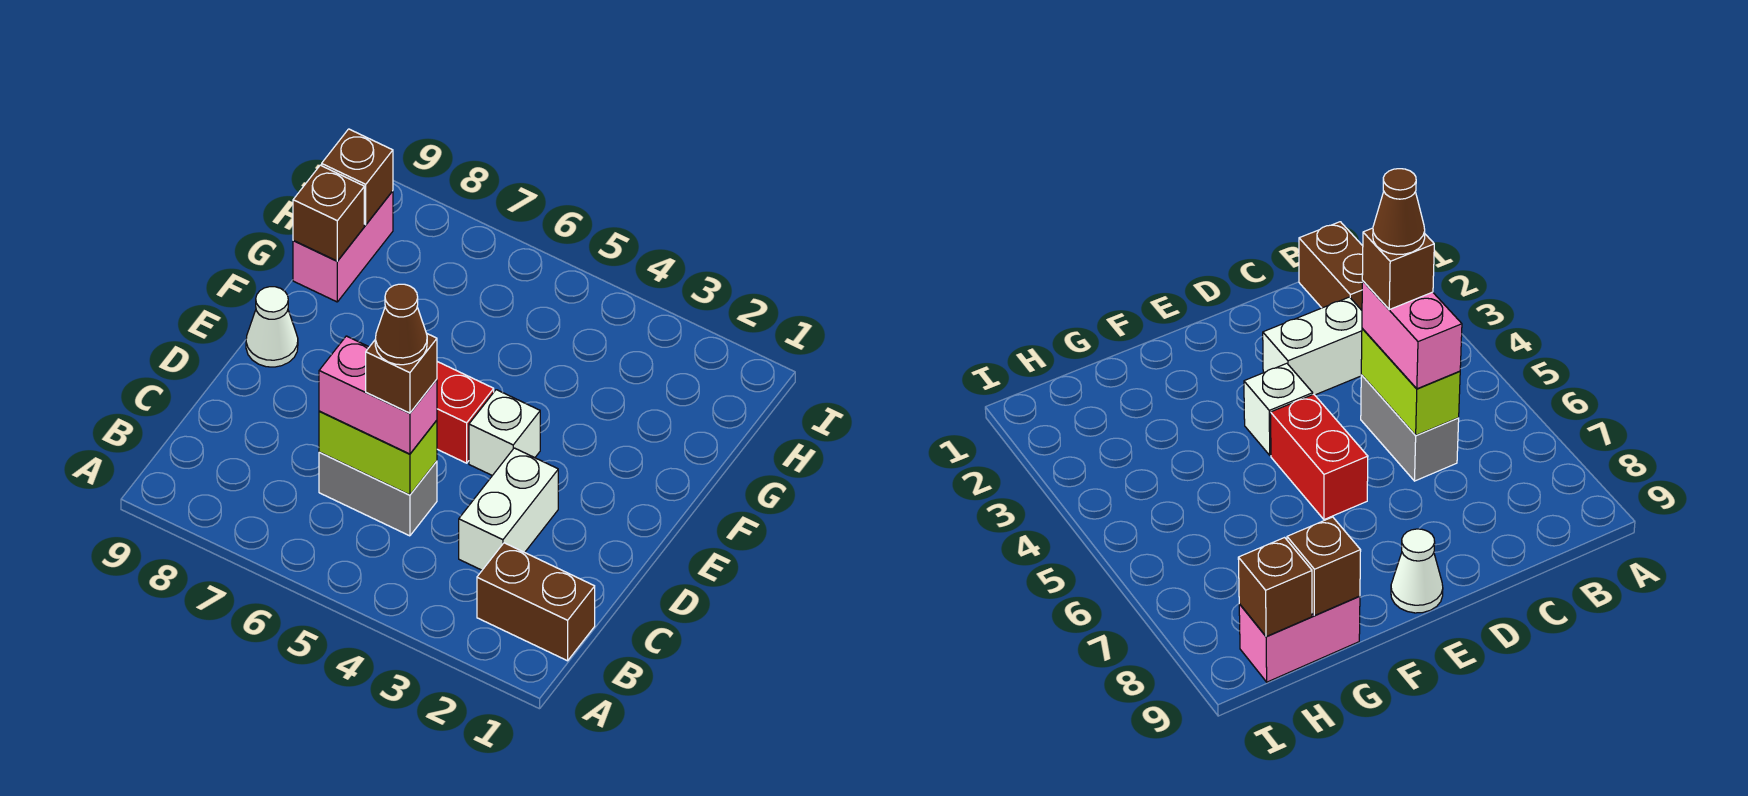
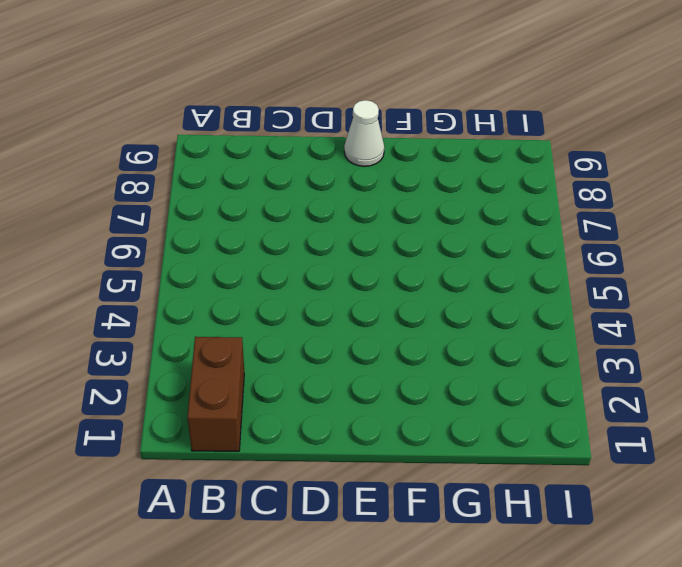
none -> white brick C3:D3 level 1
none -> grey brick C5:C6 level 1
none -> white brick E4 level 1

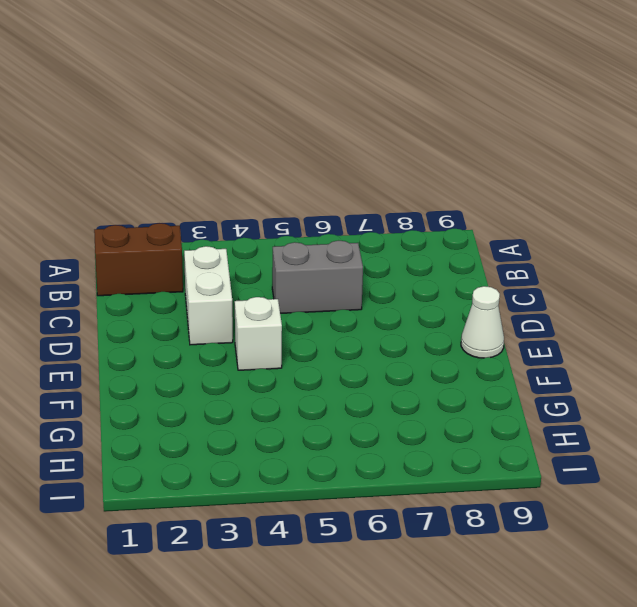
none -> red brick E5:E6 level 1
none -> pink brick G9:H9 level 1
none -> lime brick C5:C6 level 2

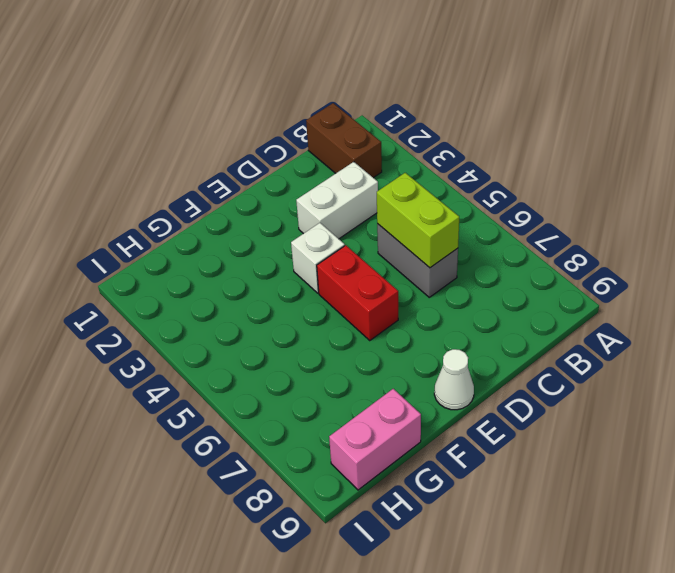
none -> brown brick G9 level 2
none -> brown brick H9 level 2
none -> pink brick C5:C6 level 3

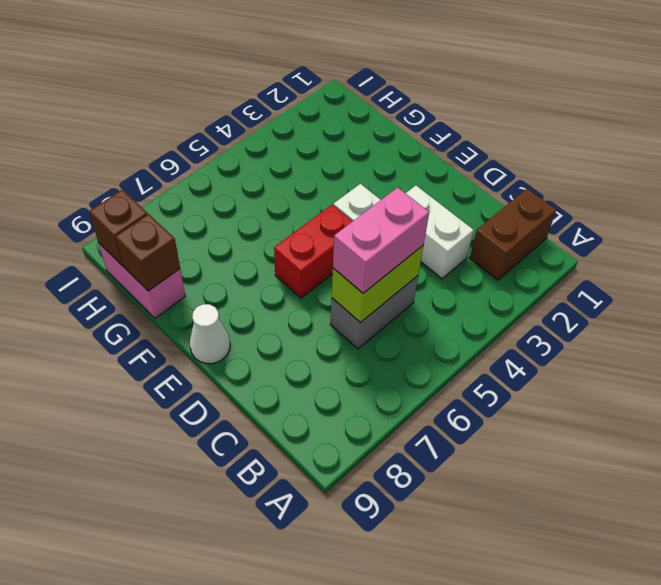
none -> brown brick C5 level 4
none -> brown cone C5 level 5

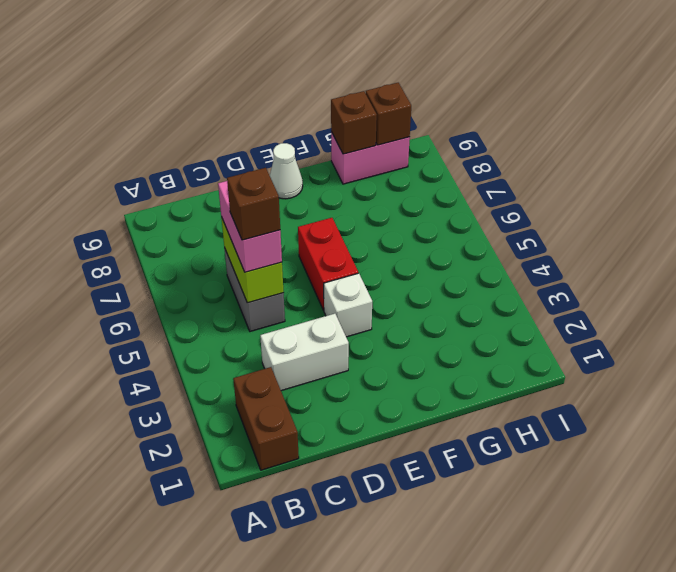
none -> brown cone C5 level 5

